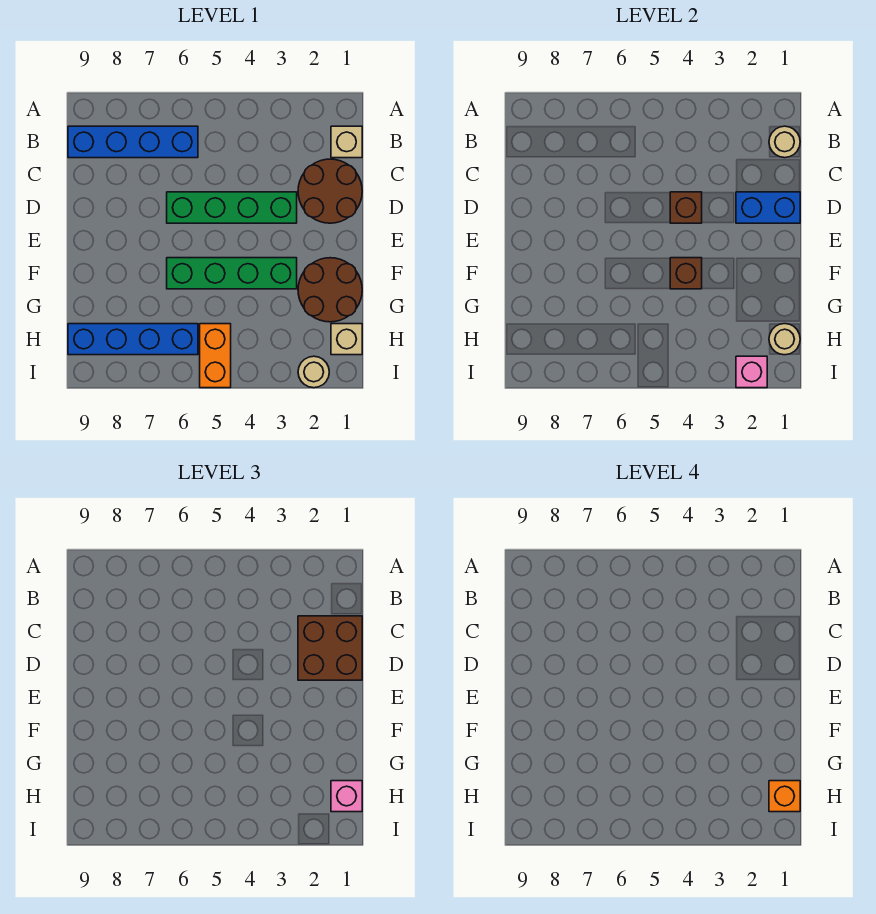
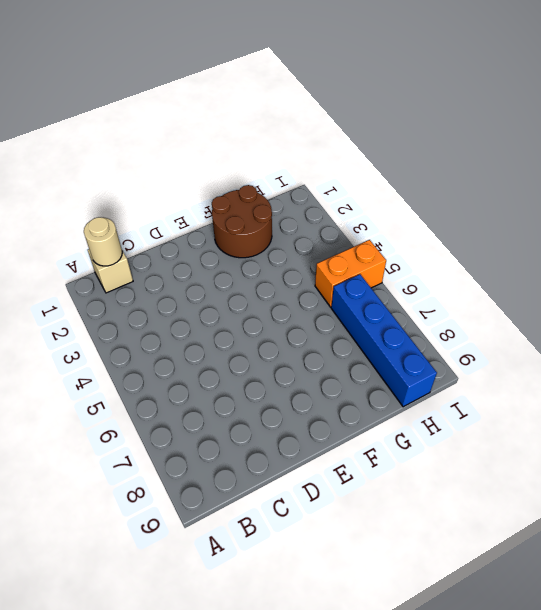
none -> blue brick B6:B9 level 1
none -> brown round brick C1:D2 level 1
none -> green brick D3:D6 level 1

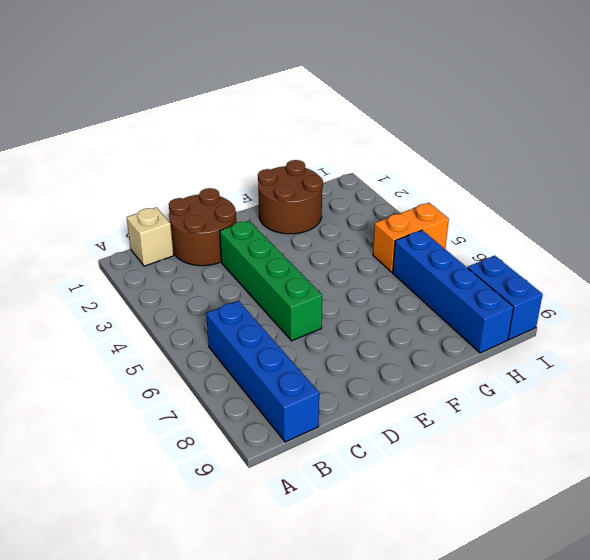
blue brick I8:I9 level 1 -> blue brick D1:D2 level 2
none -> green brick F3:F6 level 1
none -> tan brick H1 level 1
none -> tan round brick I2 level 1

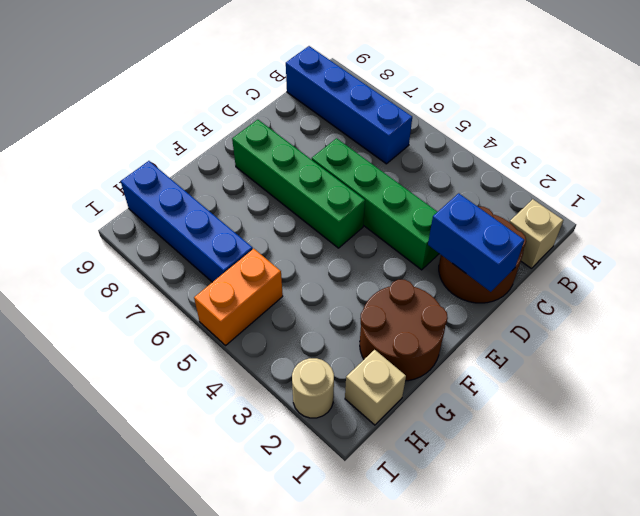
green brick E5:E8 level 1 -> green brick F3:F6 level 1
none -> tan round brick B1 level 2
none -> brown brick D4 level 2
none -> brown brick F4 level 2

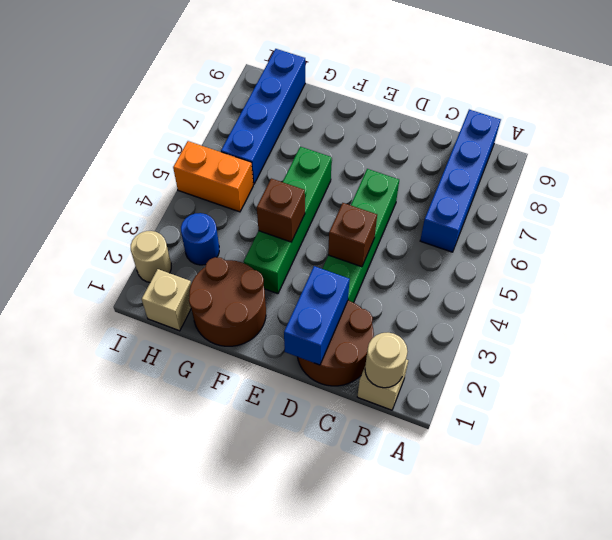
blue round brick H3 level 1 -> none
none -> tan round brick H1 level 2
none -> pink brick I2 level 2
none -> brown brick C1:D2 level 3

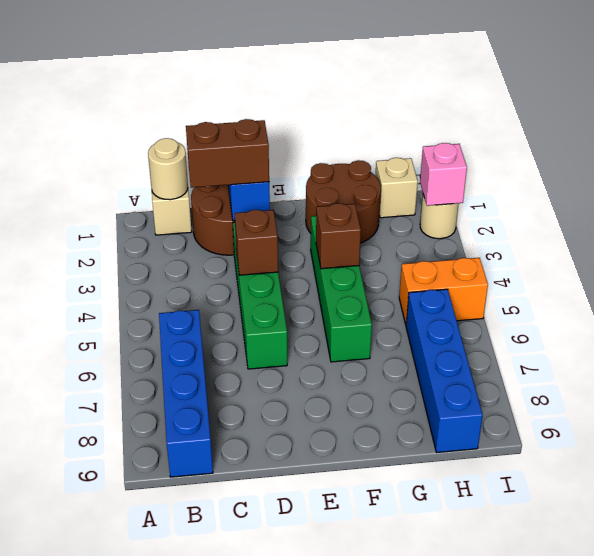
brown brick C2:D2 level 3 -> brown brick C1:D2 level 3
none -> tan round brick H1 level 2
none -> pink brick H1 level 3
none -> orange brick H1 level 4

